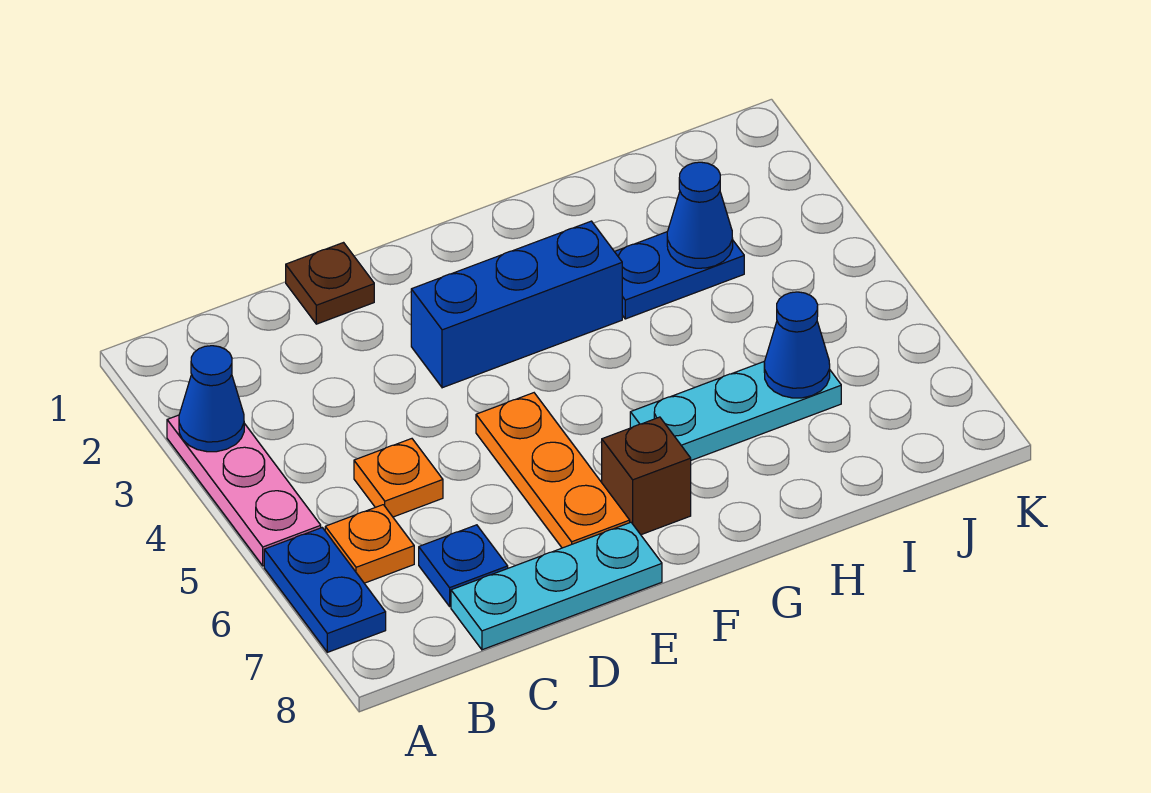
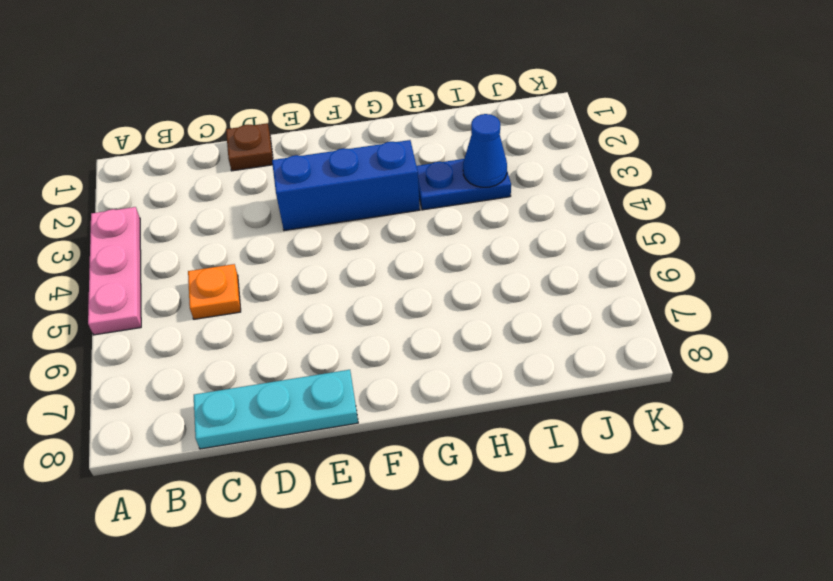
none -> blue plate A6:A7 level 1
none -> orange plate B6 level 1
none -> blue plate C7 level 1

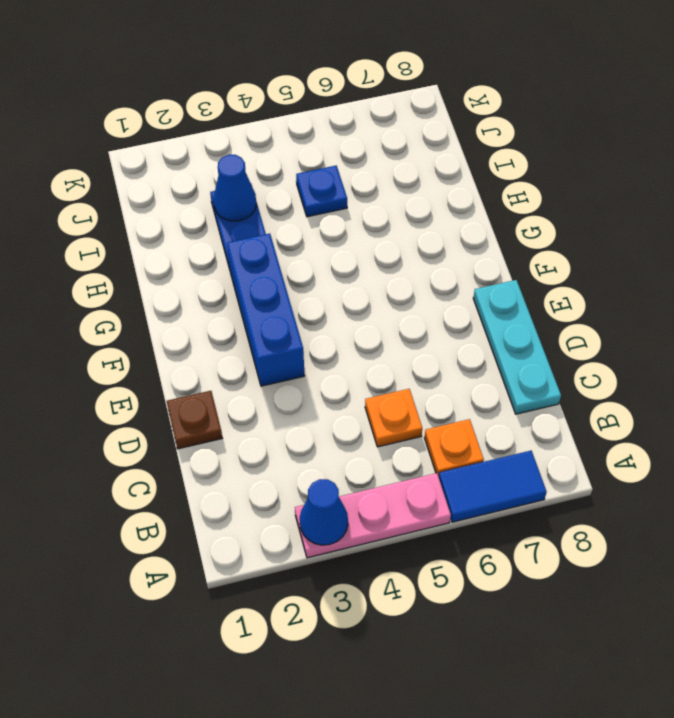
blue tile A6:A7 level 1 -> blue plate A6:A7 level 1
blue plate I5 level 1 -> blue plate C7 level 1
none -> orange plate E5:E7 level 1
none -> brown brick F7 level 1
none -> cyan plate G6:I6 level 1

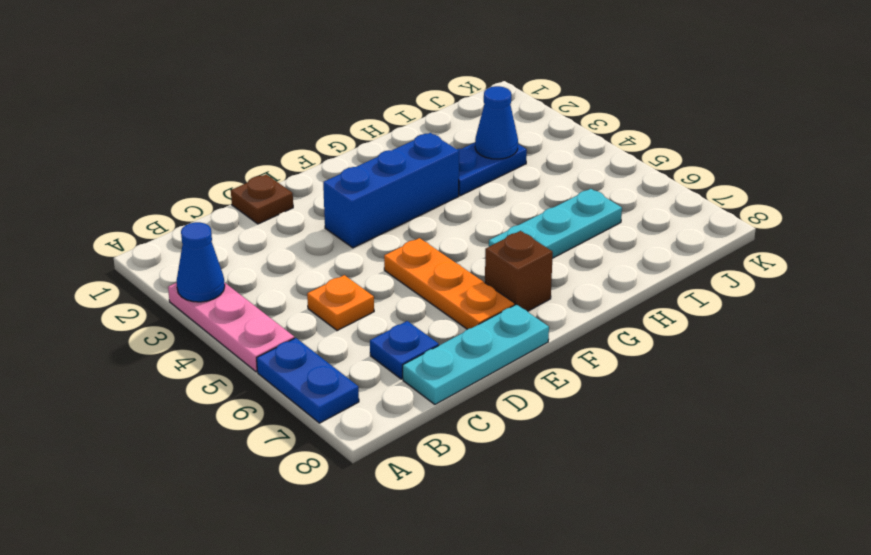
none -> orange plate B6 level 1
none -> blue cone I6 level 2

